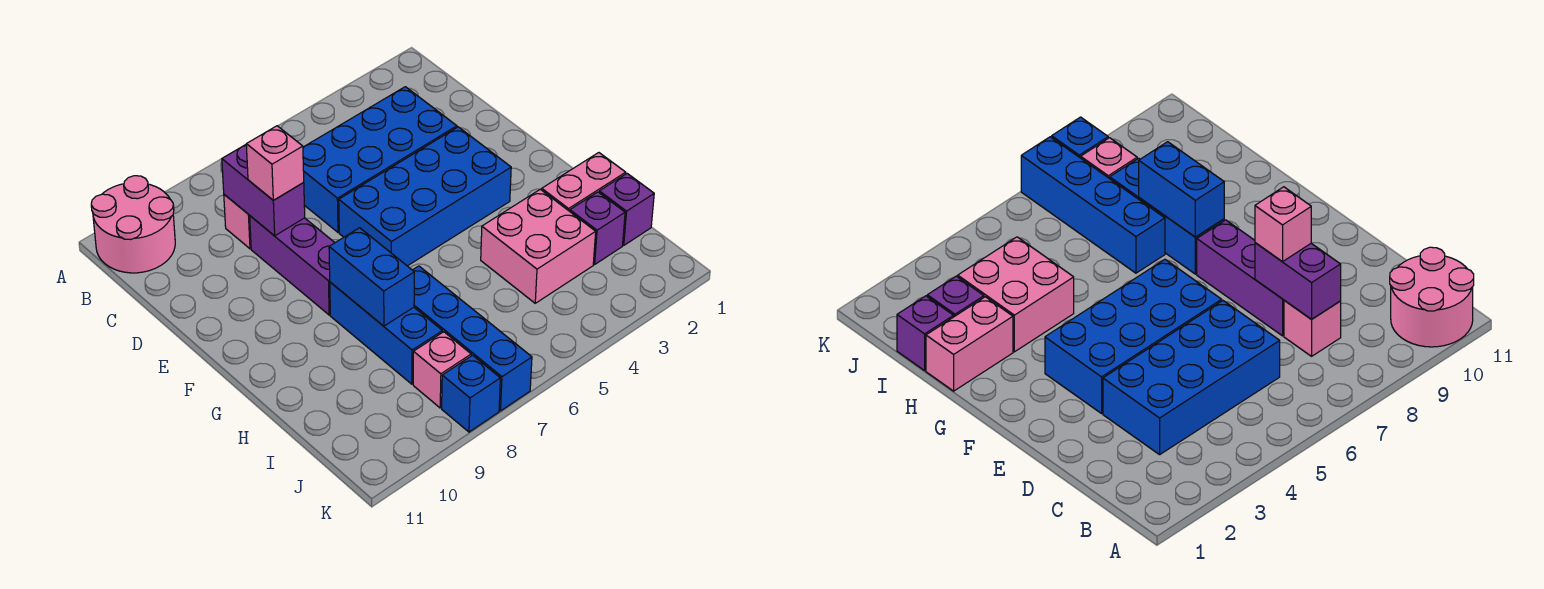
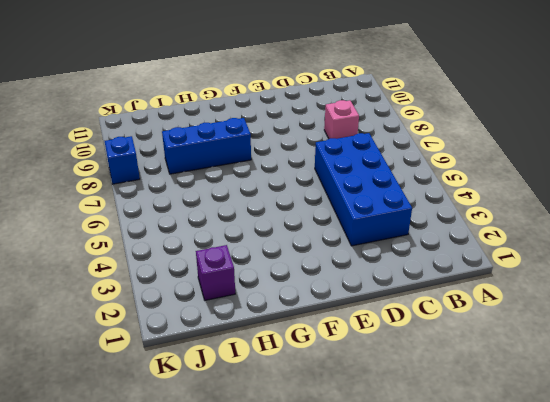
none -> pink round brick A10:B11 level 1
none -> purple brick D8:F8 level 1
none -> blue brick E3:F6 level 1

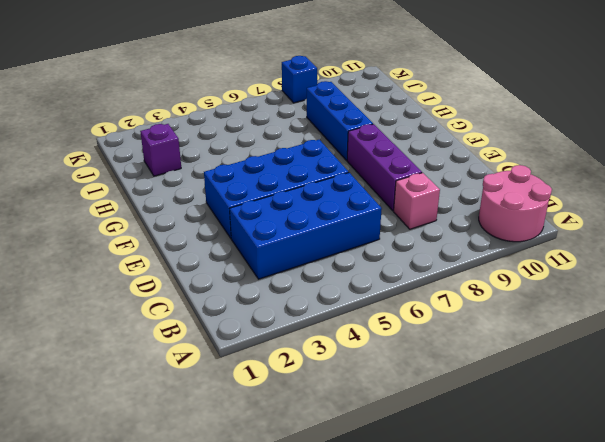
none -> pink brick H1:H2 level 1
none -> pink brick H3:I4 level 1
none -> blue brick H7:K7 level 1

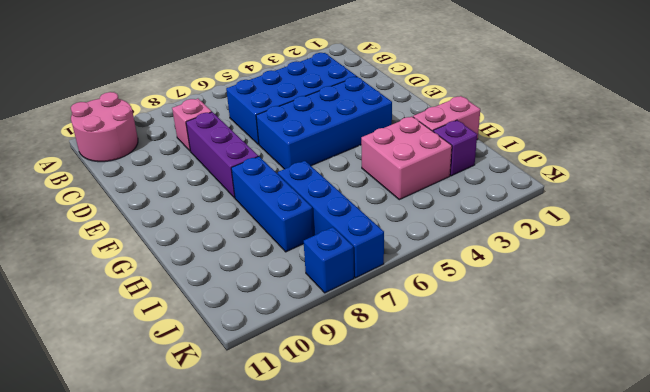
none -> purple brick I1 level 1
none -> pink brick J8 level 1
none -> purple brick C8:D8 level 2

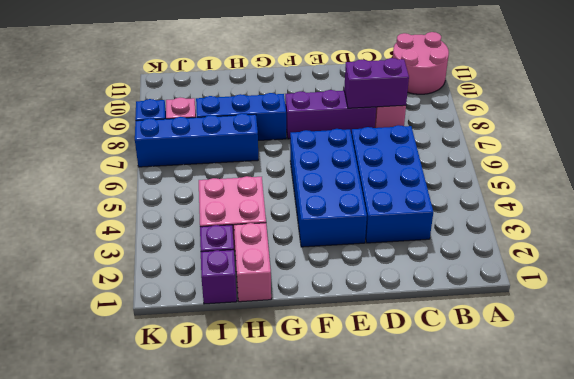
none -> blue brick G8:H8 level 2
none -> pink brick D8 level 3

